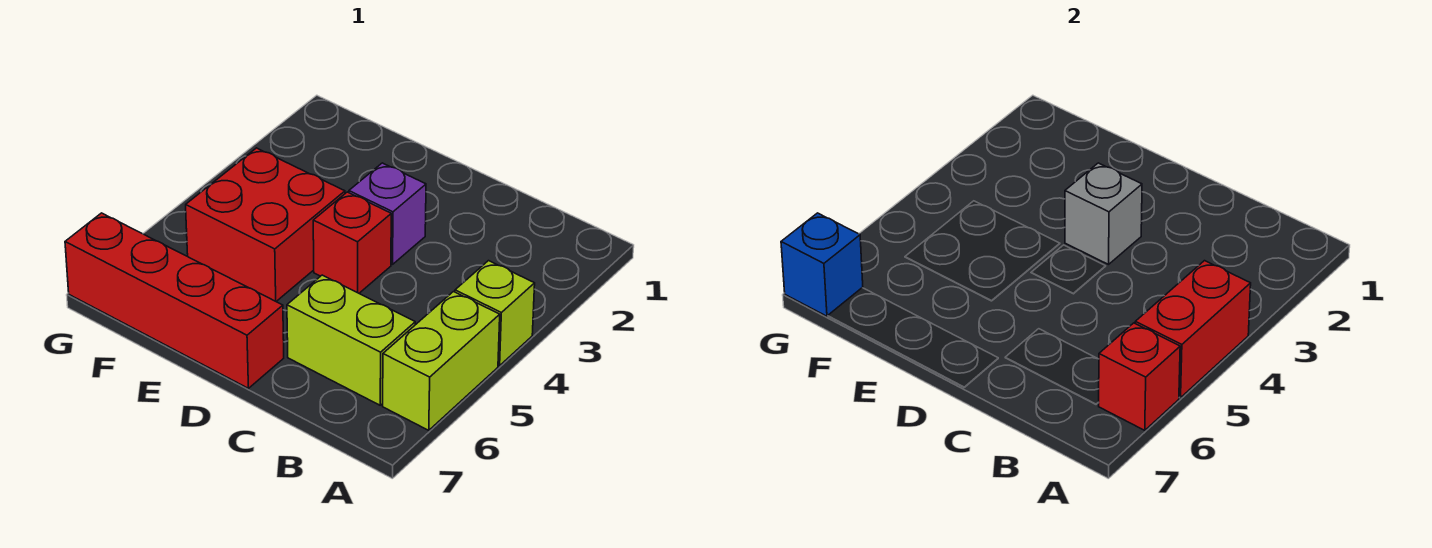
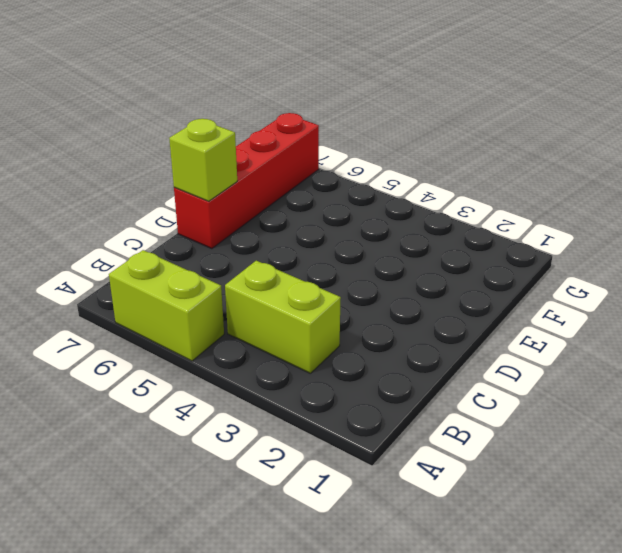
lime brick B3:B4 level 1 -> lime brick B6:C6 level 1
lime brick D7 level 2 -> lime brick A4 level 1
none -> purple brick D3 level 1
none -> red brick D4 level 1

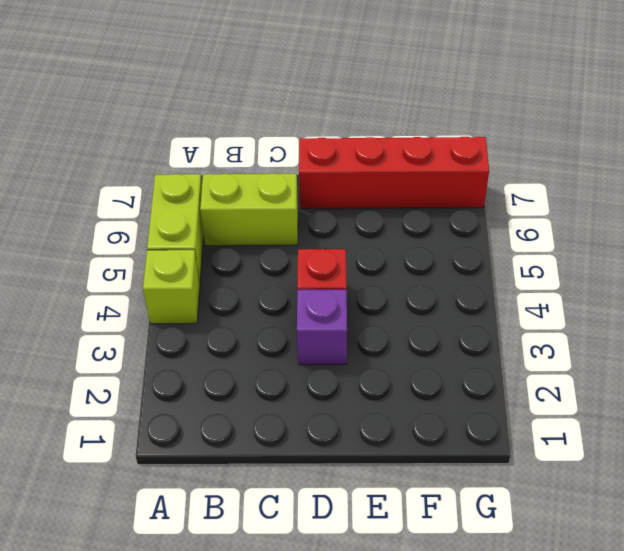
none -> red brick E4:F5 level 1
none -> red brick A4:A5 level 2

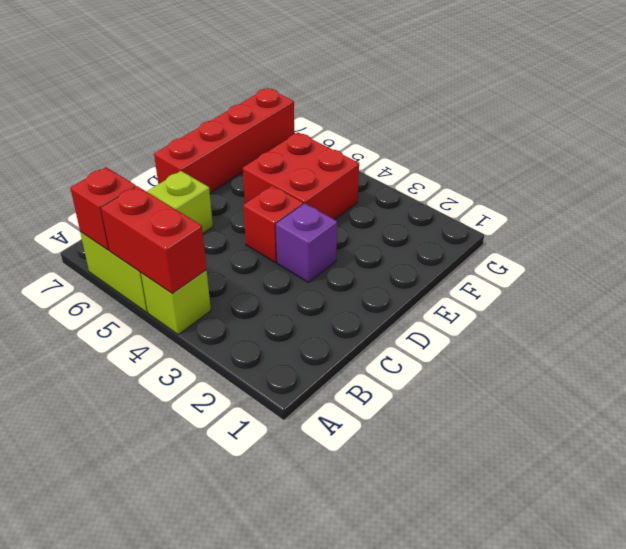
none -> grey brick D3 level 2
none -> blue brick G7 level 2

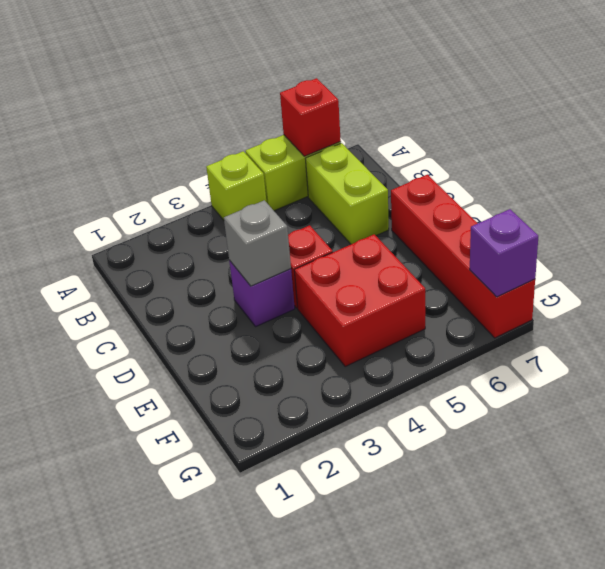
purple brick G7 level 2 -> blue brick G7 level 2
none -> red brick A4:A5 level 2

